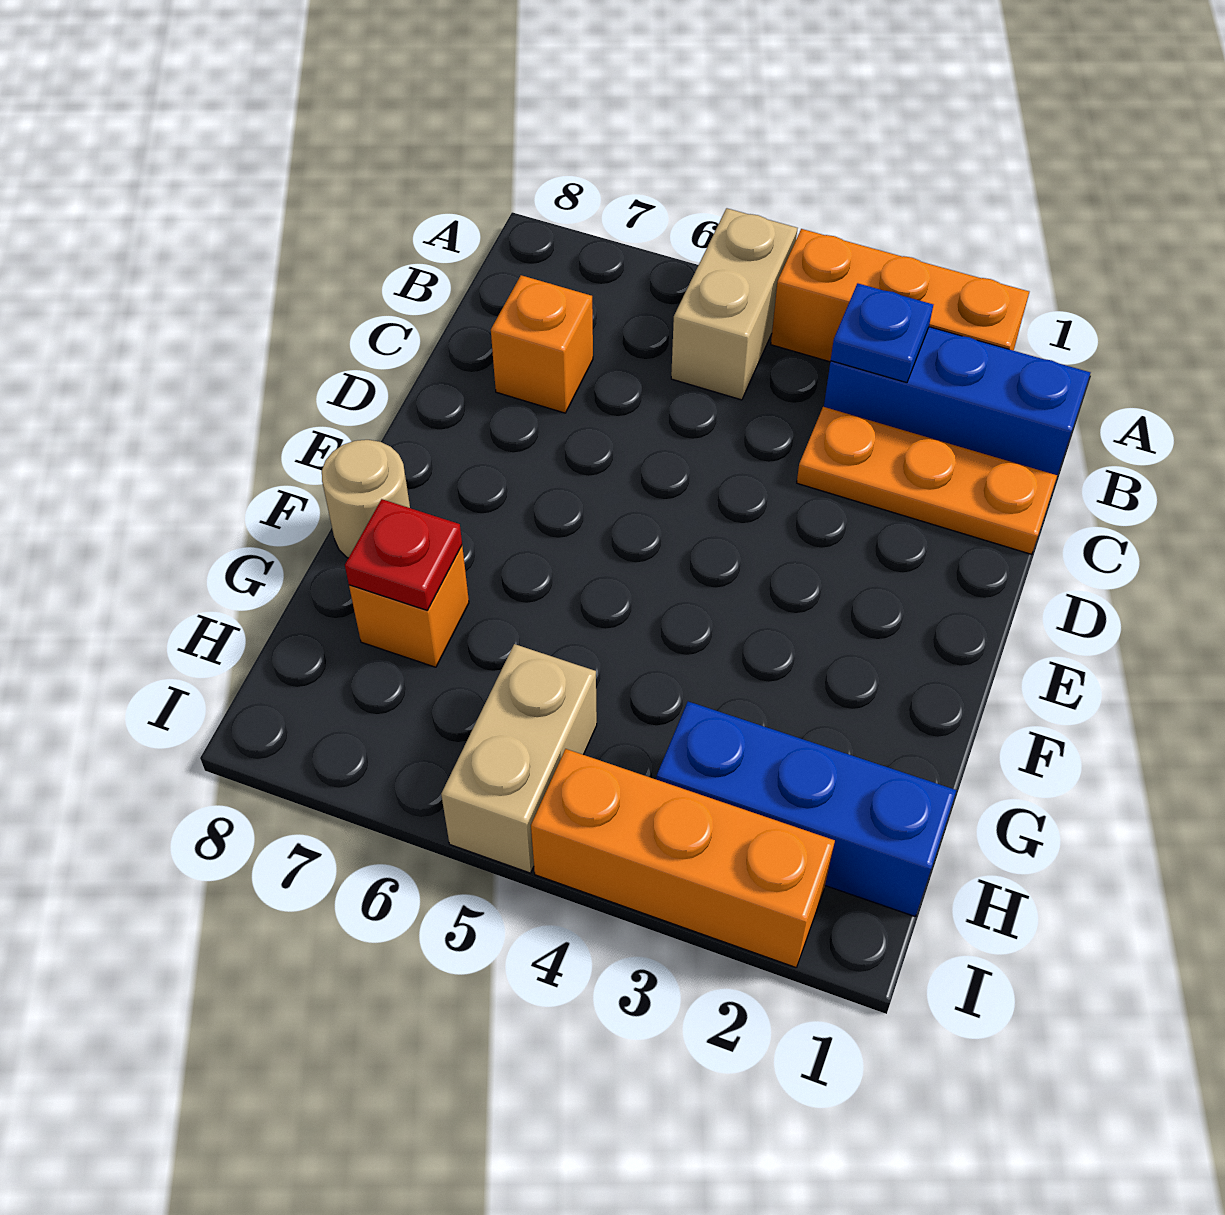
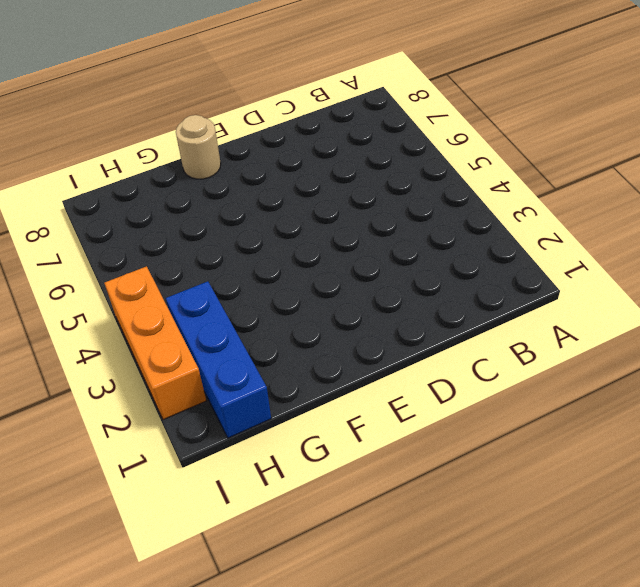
none -> orange brick A2:A4 level 1
none -> tan brick A5:B5 level 1
none -> blue brick B1:B3 level 1

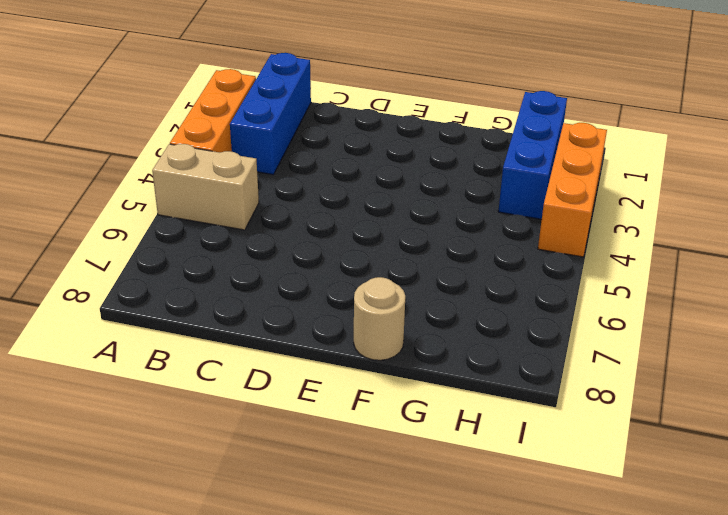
none -> orange plate C1:C3 level 1
none -> orange brick C7 level 1
none -> orange brick G7 level 1

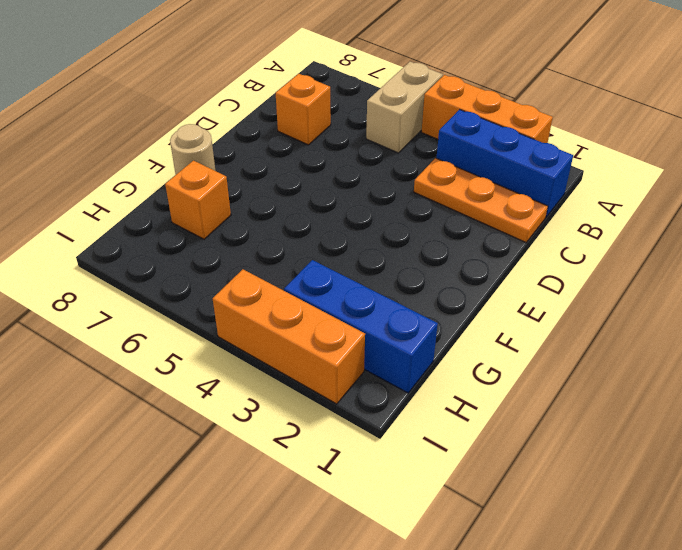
none -> tan brick H5:I5 level 1
none -> blue plate B3 level 2
none -> red plate G7 level 2

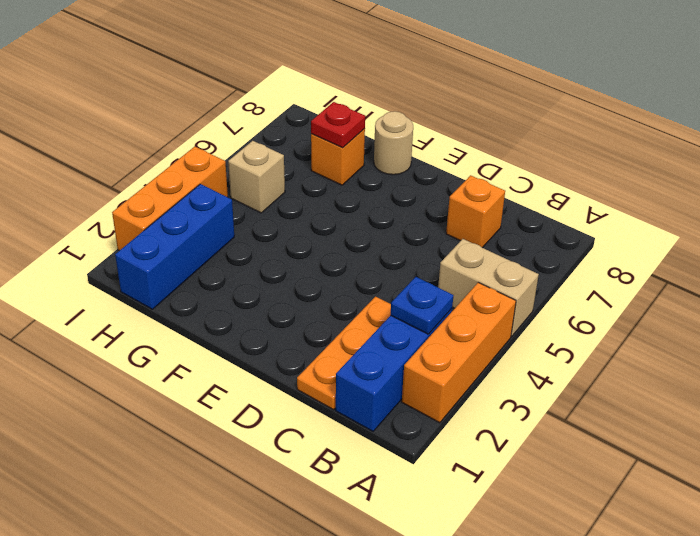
tan brick H5 level 1 -> tan brick H5:I5 level 1

